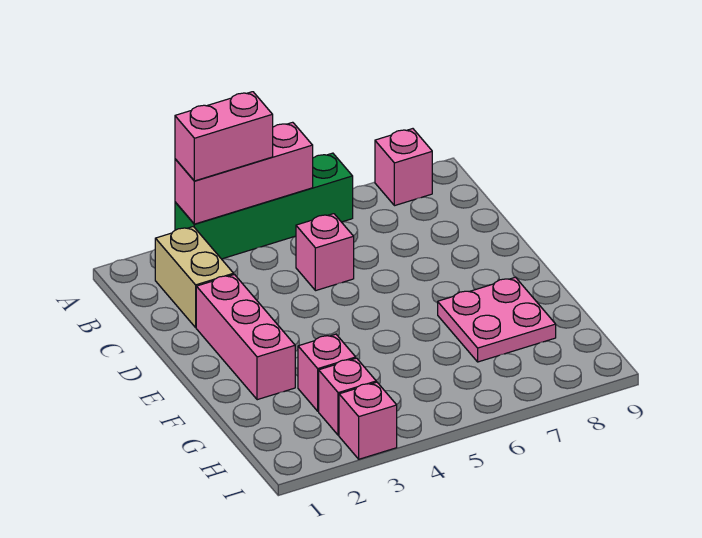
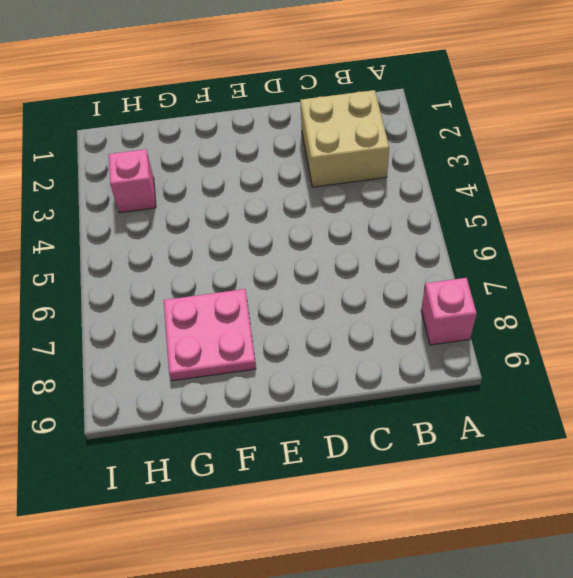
tan brick B2:C3 level 1 -> tan brick B2:C2 level 1
none -> green brick A3:A6 level 1
none -> pink brick C5 level 1

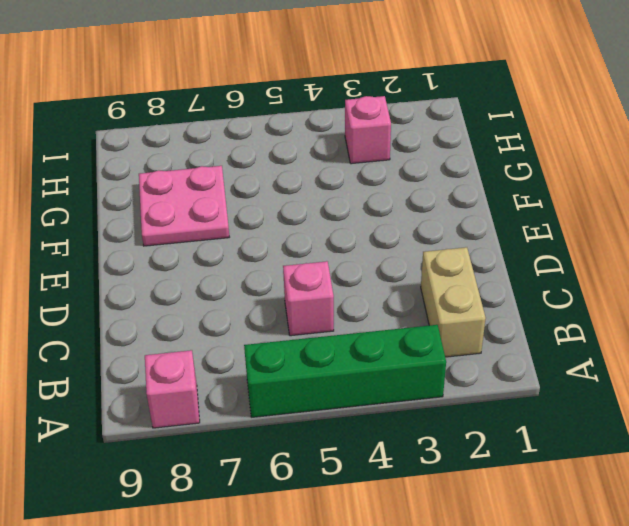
none -> pink brick D2:F2 level 1
none -> pink brick G3 level 1

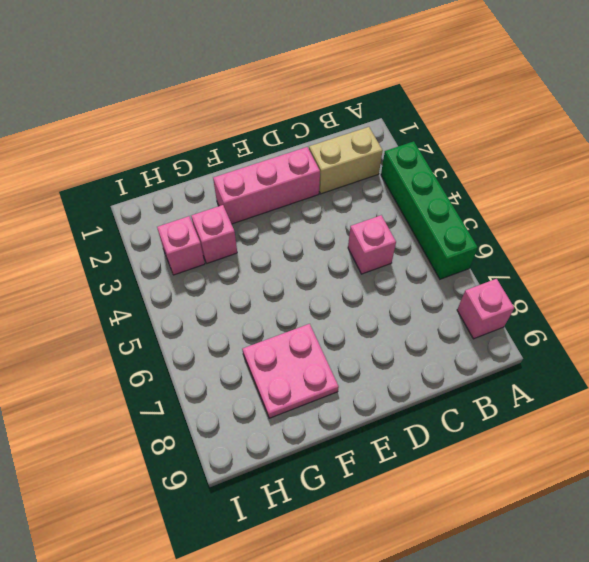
none -> pink brick I3 level 1
none -> pink brick A3:A5 level 2

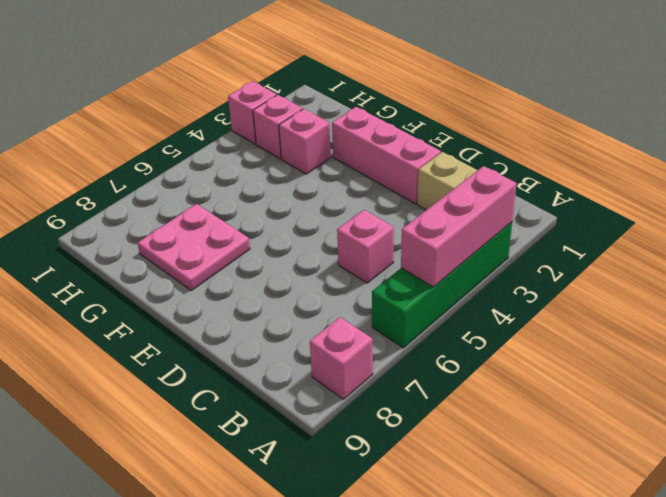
none -> pink brick A3:A4 level 3

